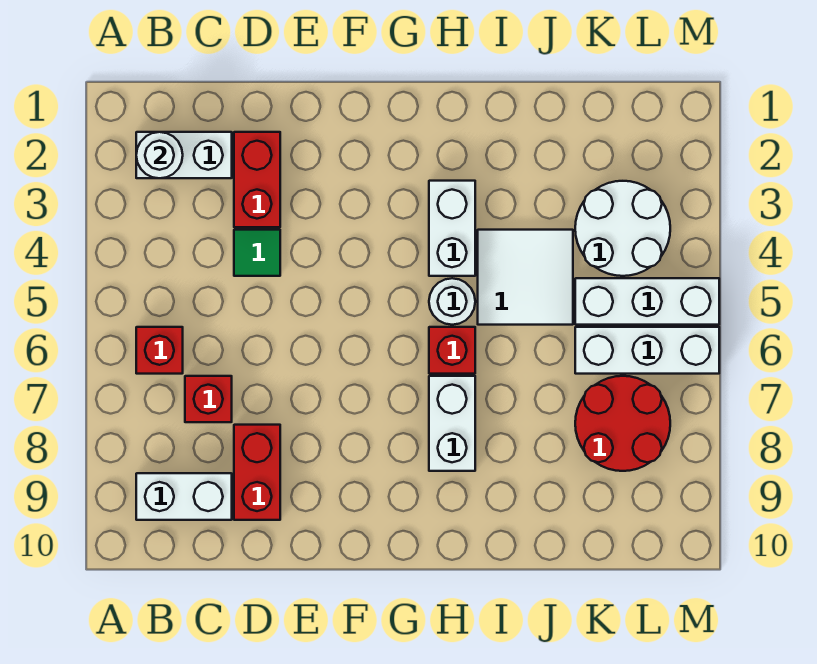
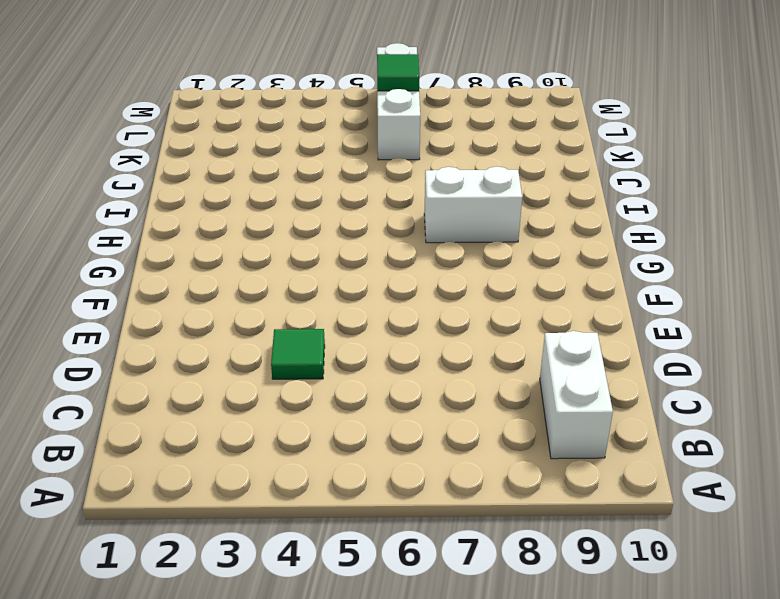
green tile L6 level 2 -> none
none -> white brick B2:C2 level 1
none -> red brick B6 level 1
none -> red brick C7 level 1

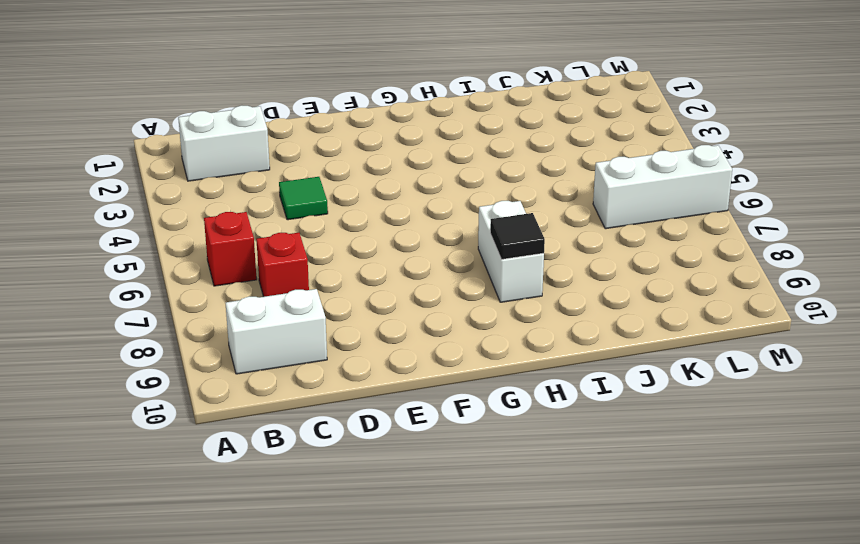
black tile H8 level 2 -> none
none -> red brick D2:D3 level 1
none -> red brick D8:D9 level 1
none -> white brick H3:H4 level 1

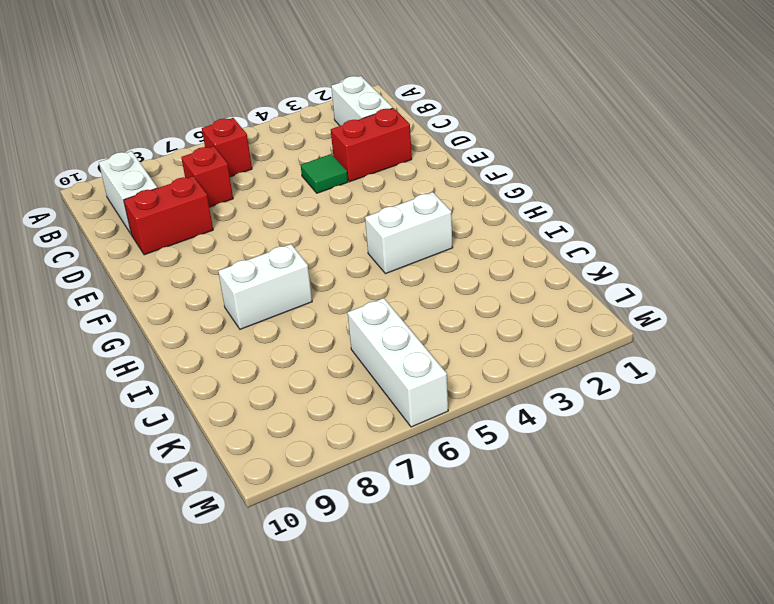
none -> white round brick H5 level 1
none -> red brick H6 level 1
none -> white tile I4:J5 level 1

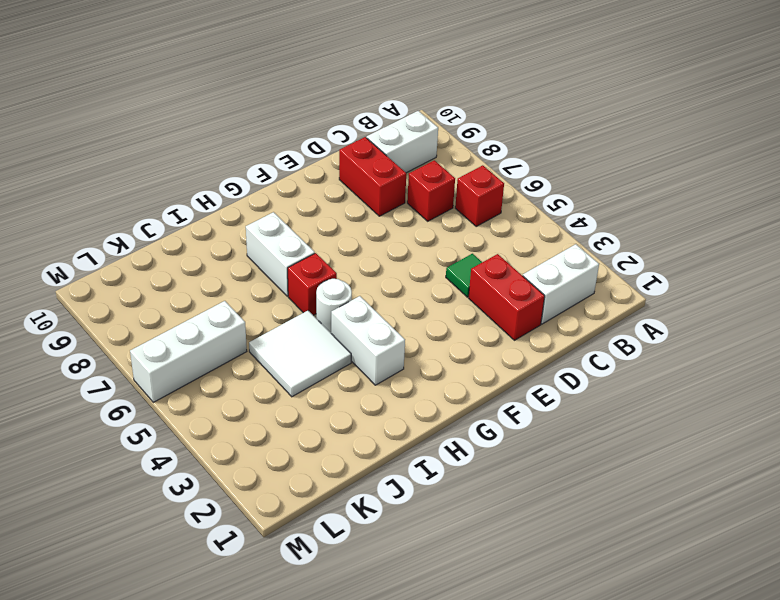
none -> white round brick K3:L4 level 1
none -> white brick K5:M5 level 1
none -> red round brick K7:L8 level 1

